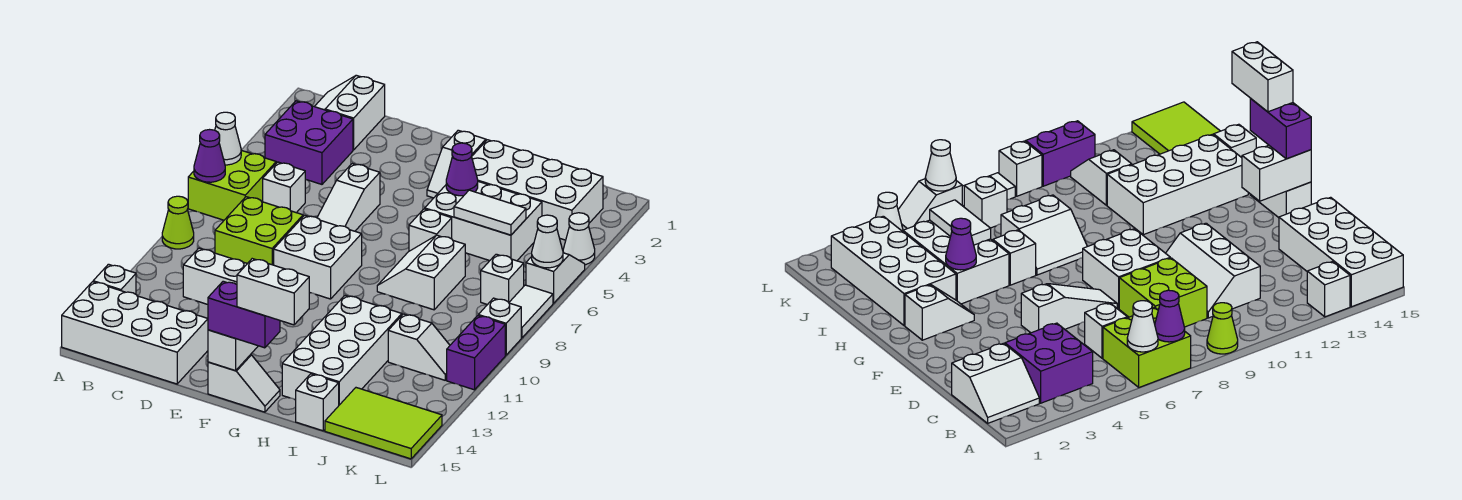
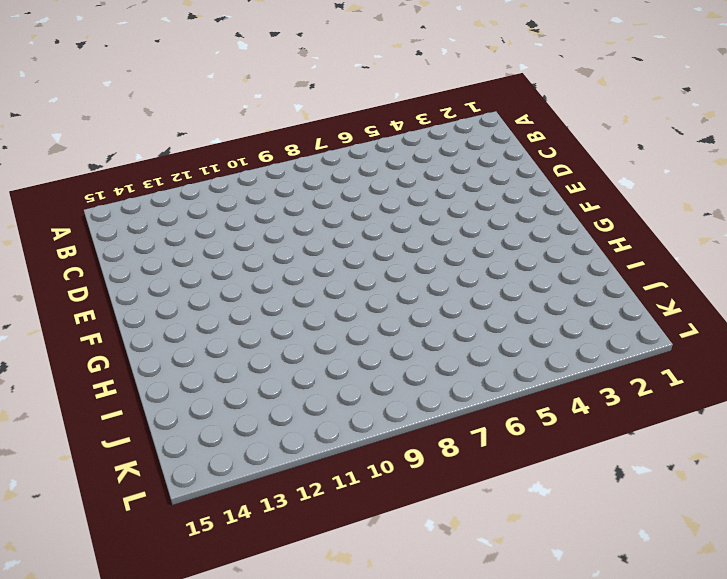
none -> lime brick A6:B7 level 1
none -> lime cone A9 level 1
none -> white brick A13 level 1
none -> white brick A14:D15 level 1

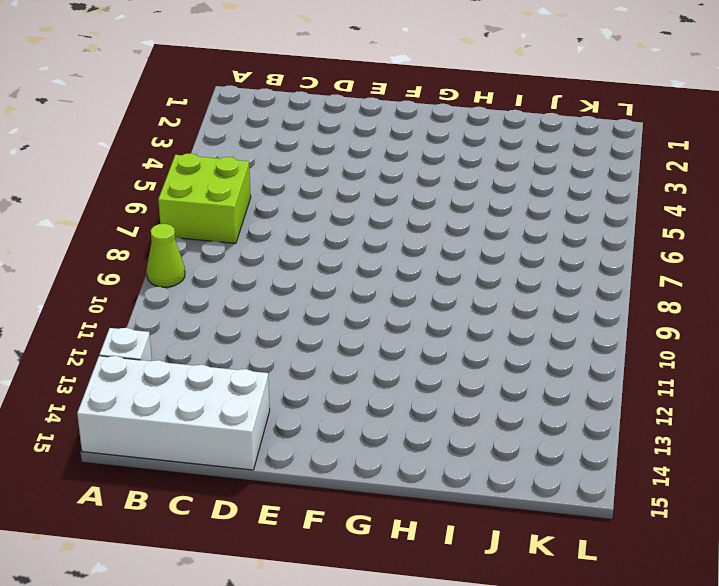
none -> white slope B1:C2 level 1 top C
none -> purple brick B3:C4 level 1
none -> white brick C6 level 1
none -> lime brick C8:D9 level 1

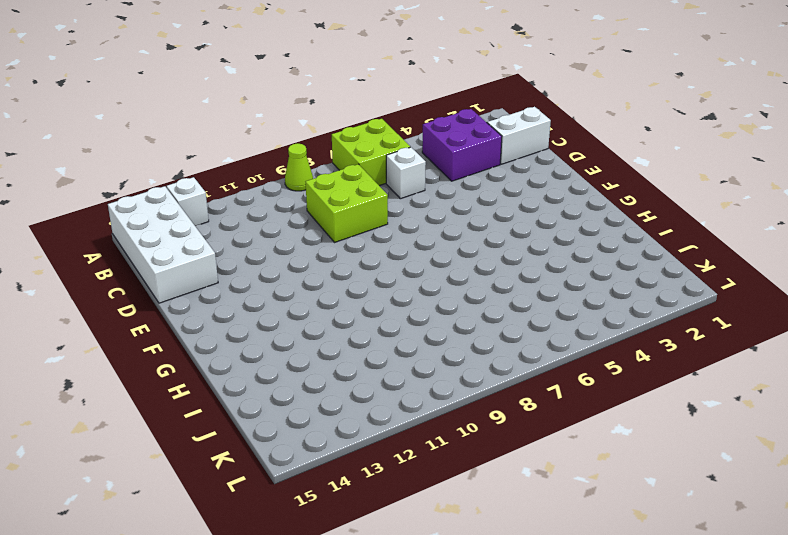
none -> white slope C10:E11 level 1 top 11
none -> white slope E5:E7 level 1 top 5
none -> white brick E8:F9 level 1
none -> white slope F15:G15 level 1 top F

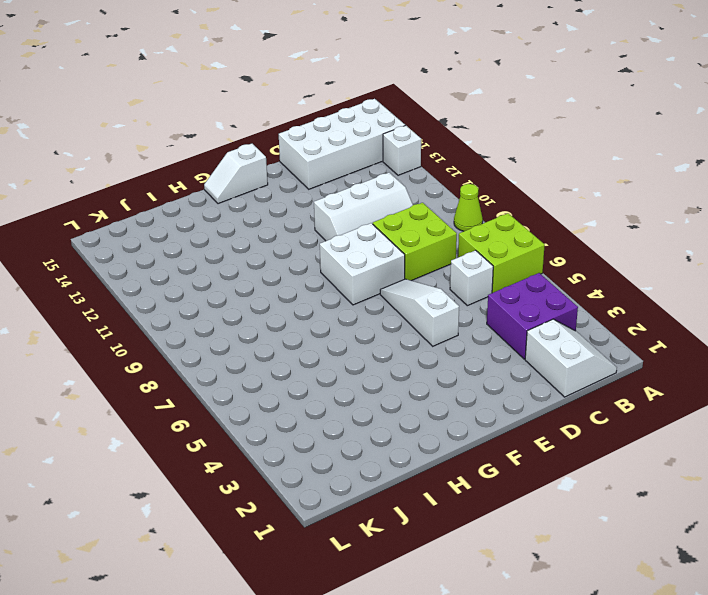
none -> white slope G2:G3 level 1 top 2
none -> white brick H2:K3 level 1
none -> white brick H4:J5 level 1
none -> white brick H6 level 1

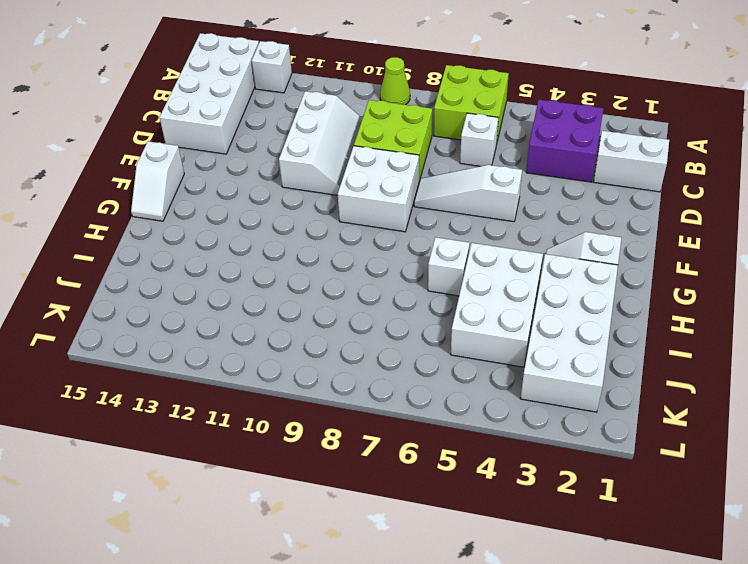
none -> white slope H7:I8 level 1 top I
none -> white brick H11:I14 level 1
none -> white brick I15 level 1
none -> white slope J11:K11 level 1 top J

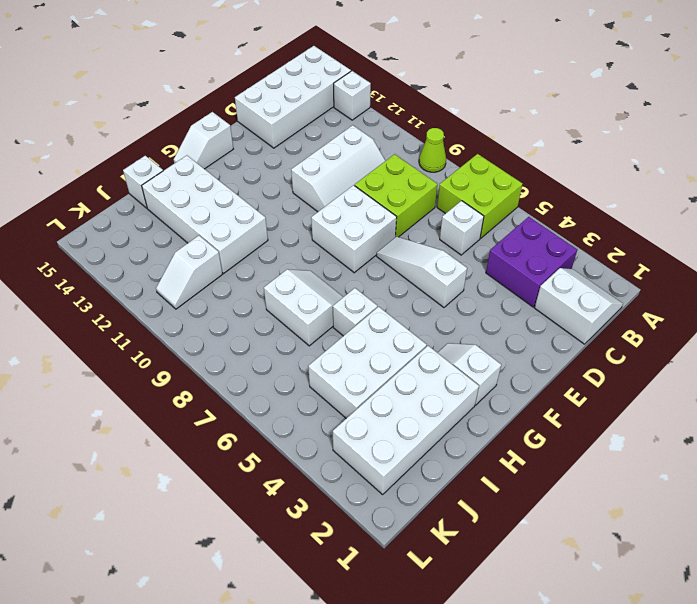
none -> lime tile J14:L15 level 1
none -> white brick K7 level 1
none -> white cone L4 level 1
none -> white slope L5:L6 level 1 top 6

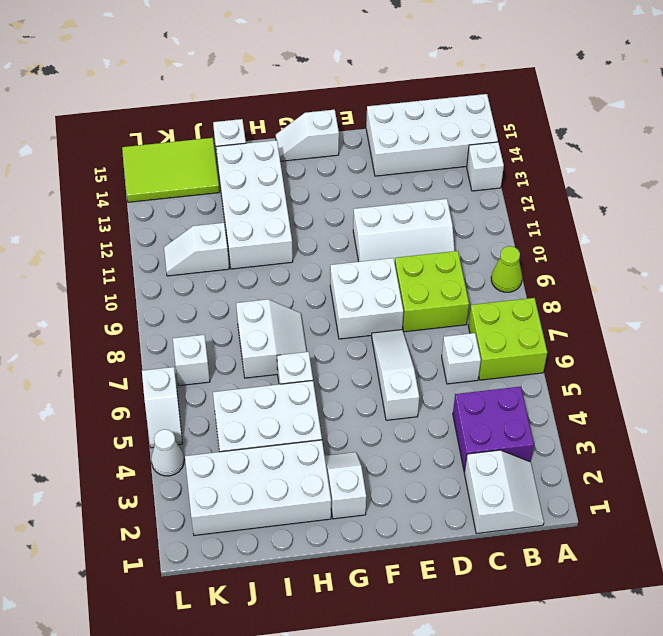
none -> white tile L7:L8 level 1
none -> white brick L9 level 1
none -> purple brick L10:L11 level 1
none -> white cone A6 level 2

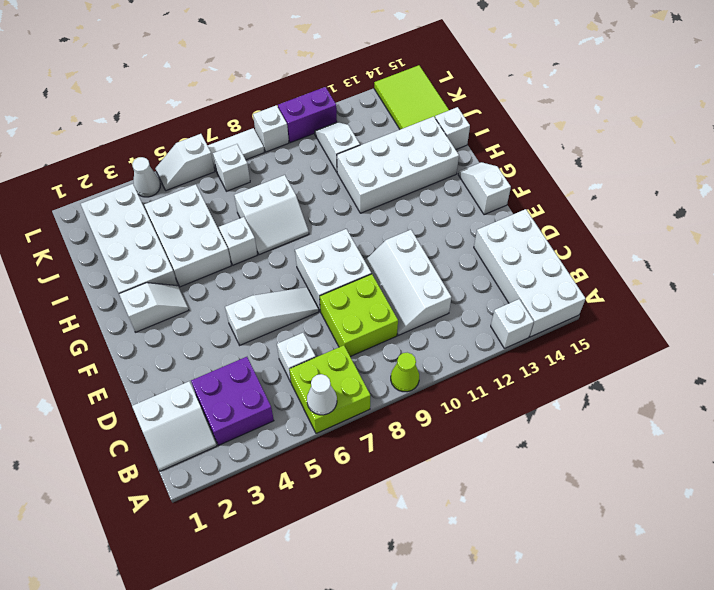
none -> purple cone A7 level 2
none -> white brick F14:F15 level 2
none -> purple cone H4 level 2
none -> white tile I5:J5 level 2

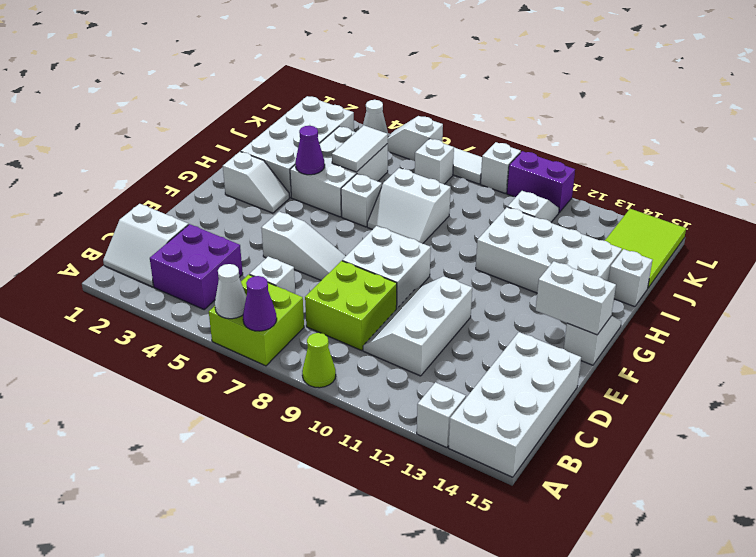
none -> white cone L6 level 2
none -> purple brick F15:G15 level 3
none -> white brick G15:H15 level 4

